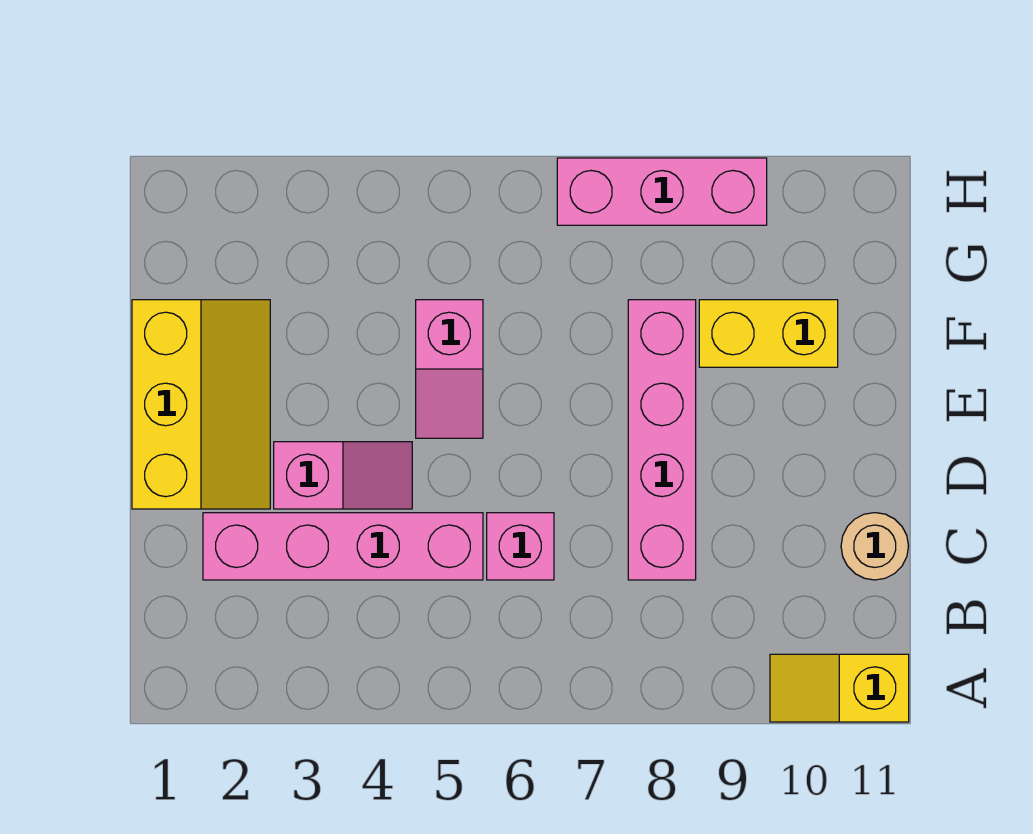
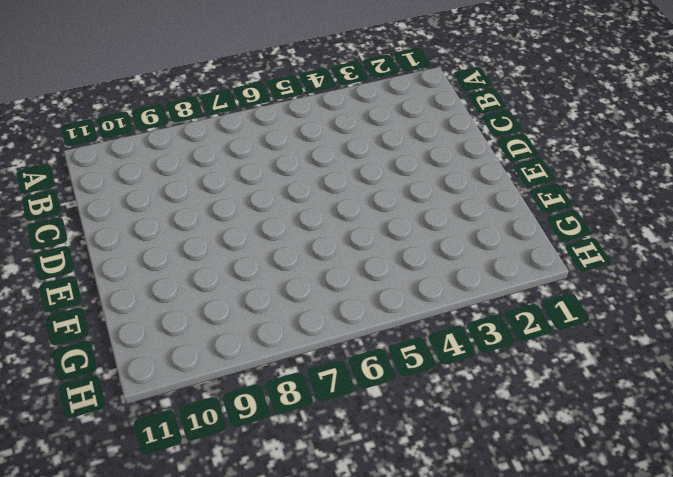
none -> yellow slope A10:A11 level 1 top 11
none -> pink brick C2:C5 level 1

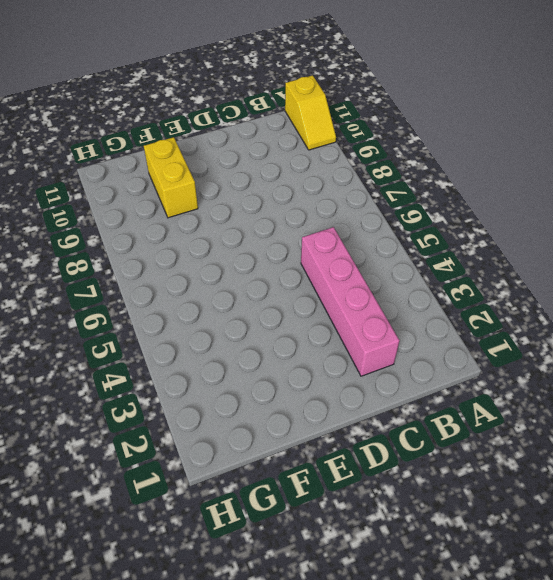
none -> pink brick C6 level 1
none -> pink brick C8:F8 level 1

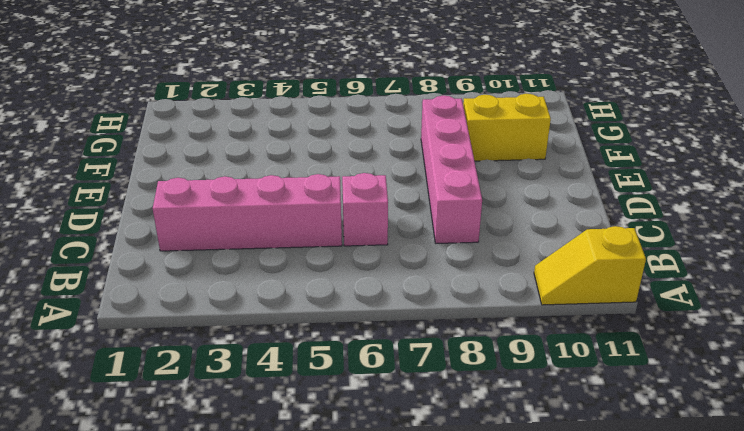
none -> tan round brick C11 level 1
none -> yellow slope D1:F2 level 1 top 1

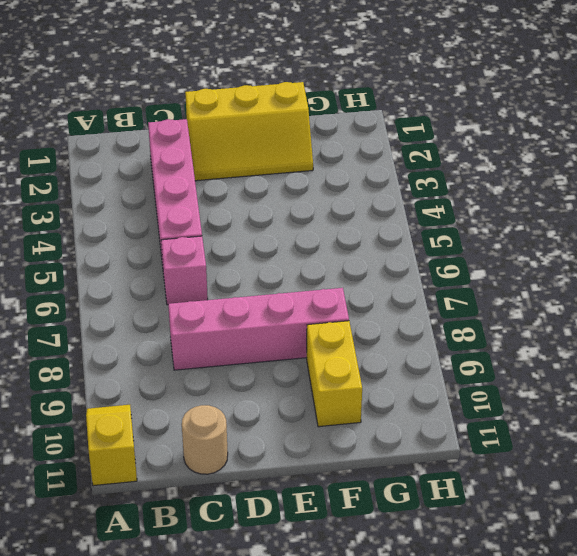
none -> pink slope D3:D4 level 1 top 3
none -> pink slope E5:F5 level 1 top F

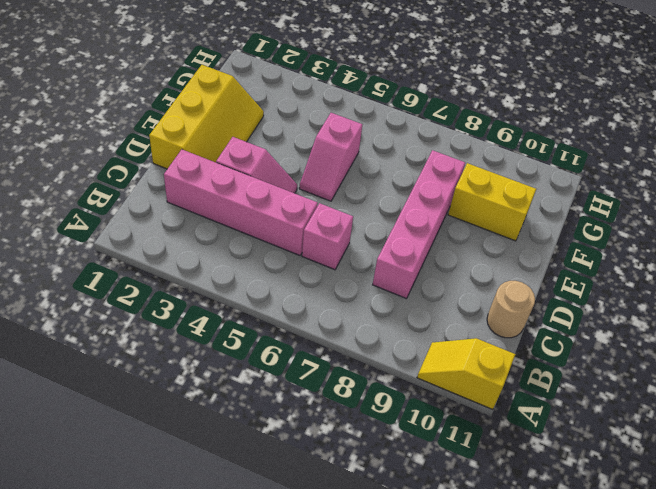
none -> pink brick H7:H9 level 1

